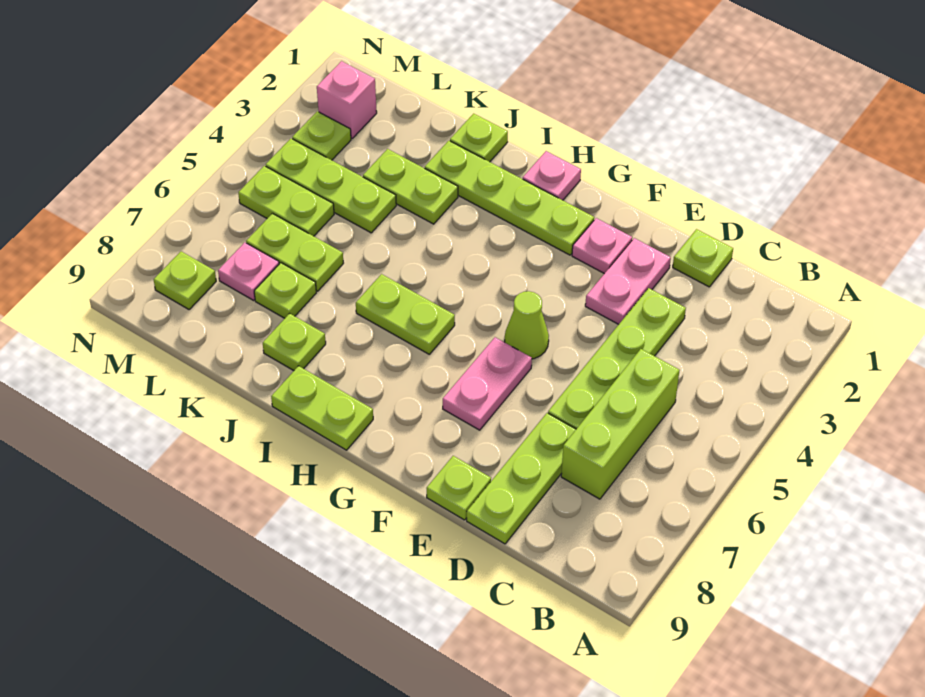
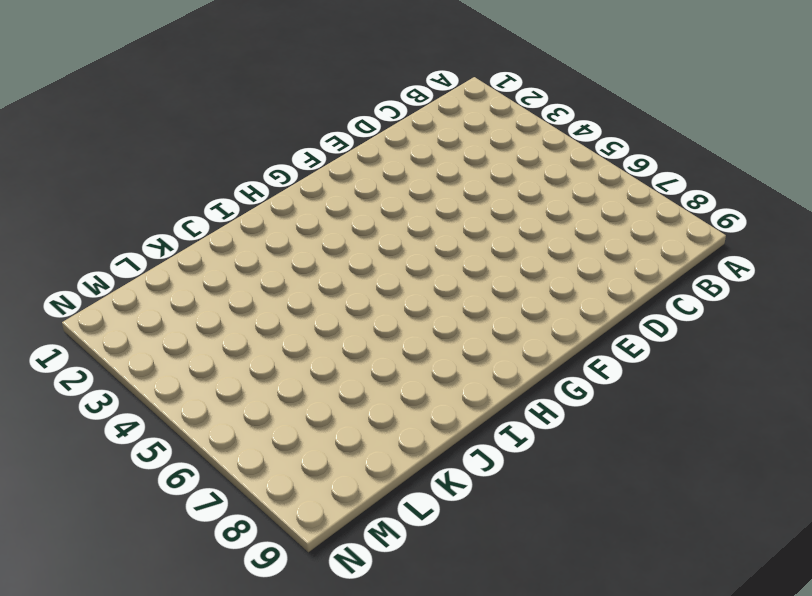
none -> lime brick C5:C7 level 1
none -> lime plate D1 level 1
none -> lime plate D3:D6 level 1

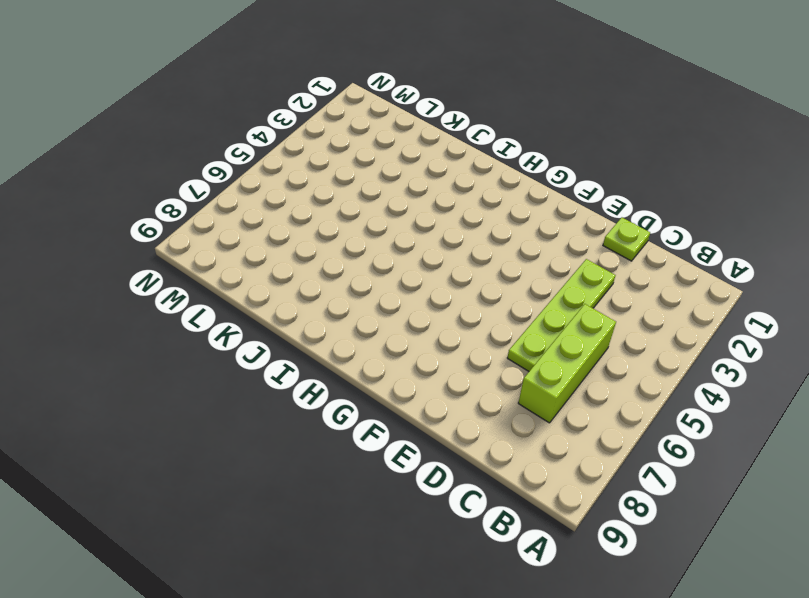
none -> lime plate D7:D9 level 1
none -> pink plate E2:E3 level 1
none -> lime plate E9 level 1

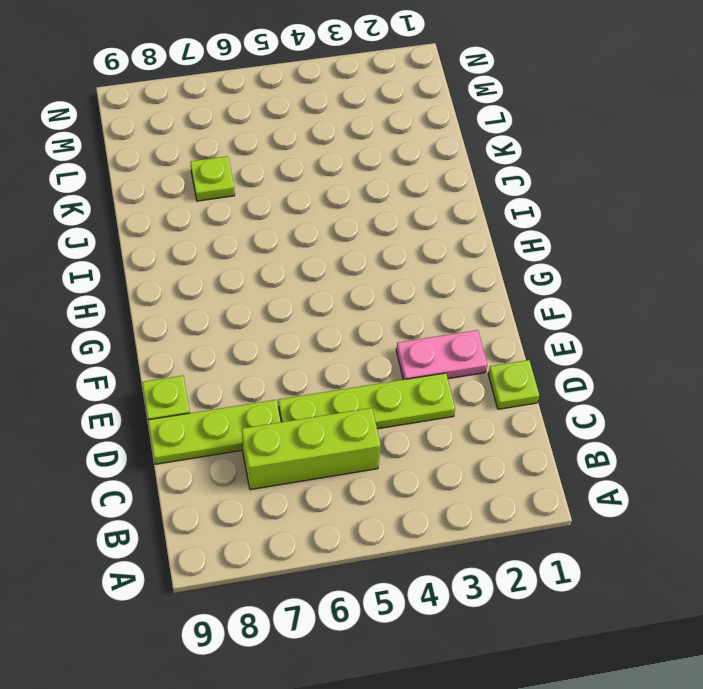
none -> pink plate F2 level 1
none -> lime cone F5 level 1
none -> pink plate F6:F7 level 1

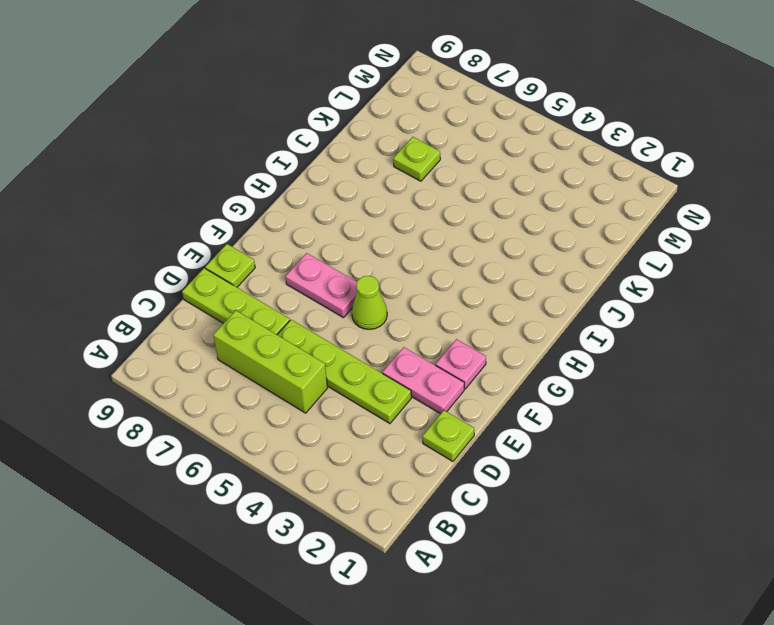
none -> lime plate G2:J2 level 1
none -> pink plate H1 level 1
none -> lime plate H6:I6 level 1

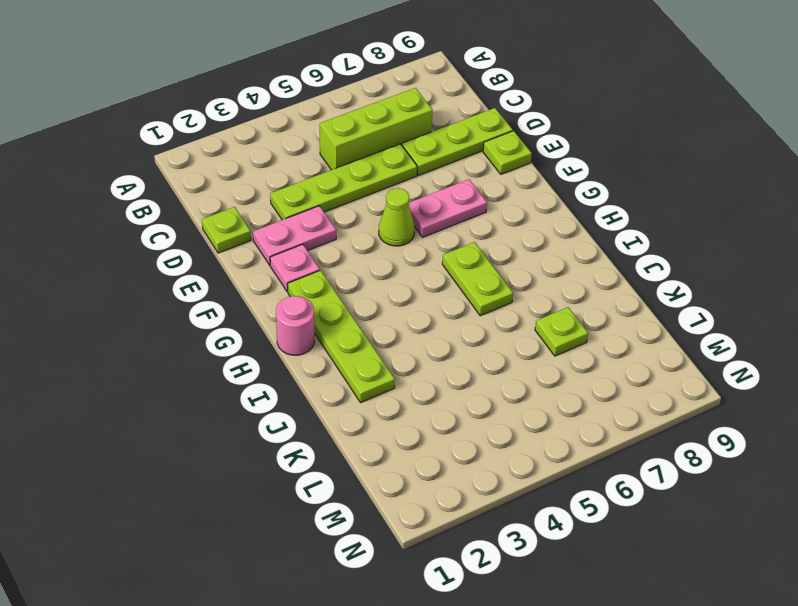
pink round brick H1 level 1 -> pink plate H1 level 1
none -> lime plate H9:I9 level 1
none -> lime plate J1 level 1
none -> lime plate J3:K3 level 1

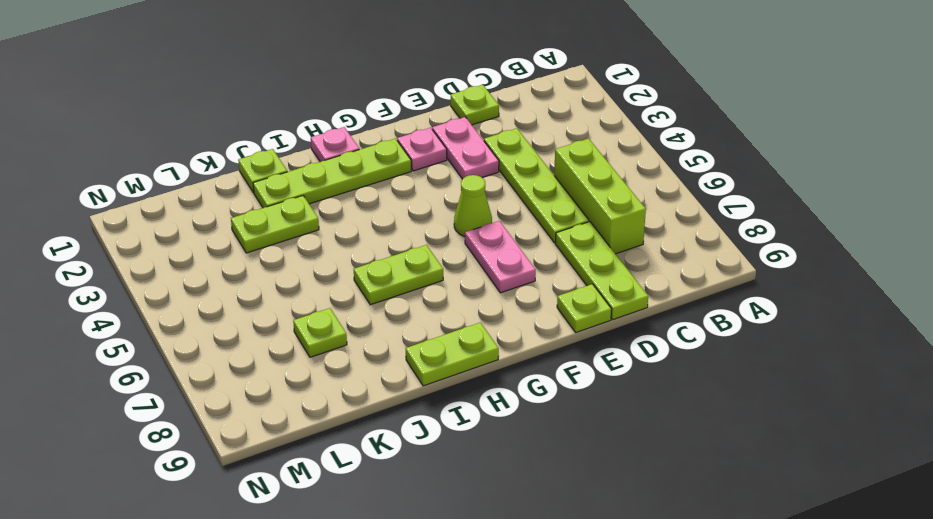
none -> lime plate J8 level 1
none -> lime plate K4:M4 level 1
none -> lime plate K6:L6 level 1

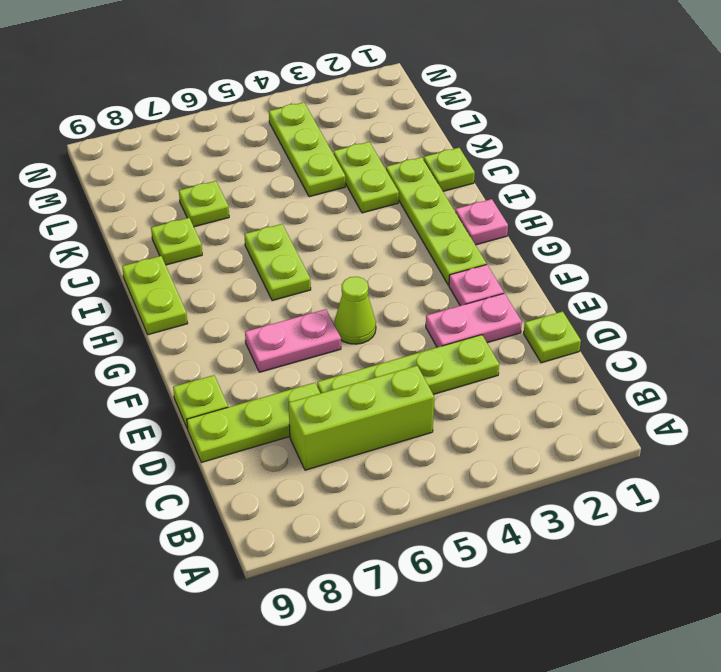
none -> lime plate K6:L6 level 1
none -> lime plate L5:M5 level 1
none -> pink plate L7 level 1

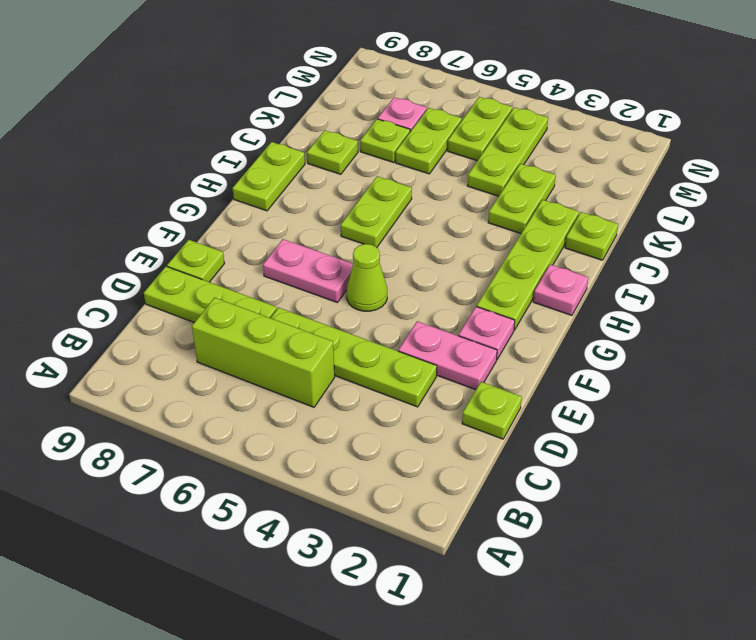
none -> pink brick M2 level 1
none -> lime plate M3 level 1
none -> lime plate M8 level 1

